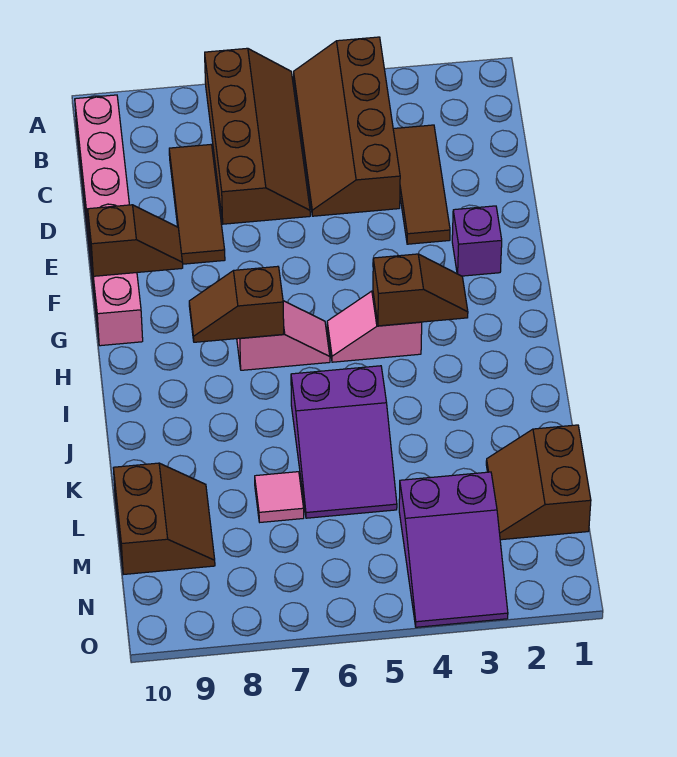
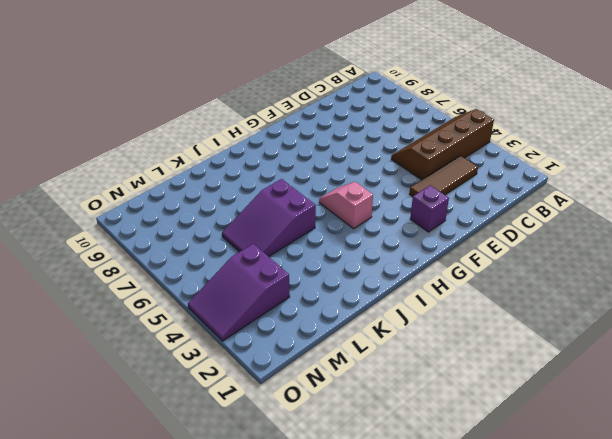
none -> brown slope A6:D7 level 1 top 7
none -> pink brick B10:G10 level 1
none -> brown tile C8:E8 level 1

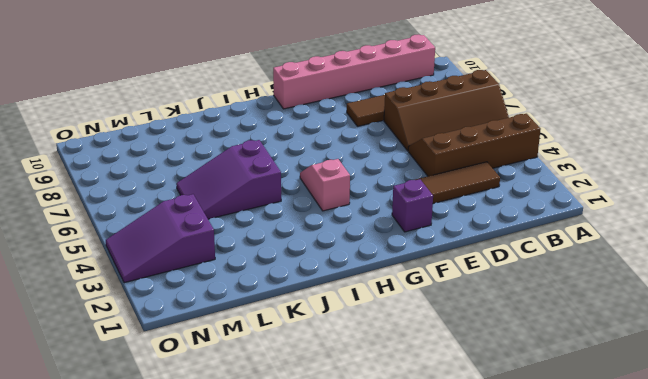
none -> pink slope H6:H7 level 1 top 7
none -> brown slope L1:M2 level 1 top 1
none -> pink tile L7 level 1

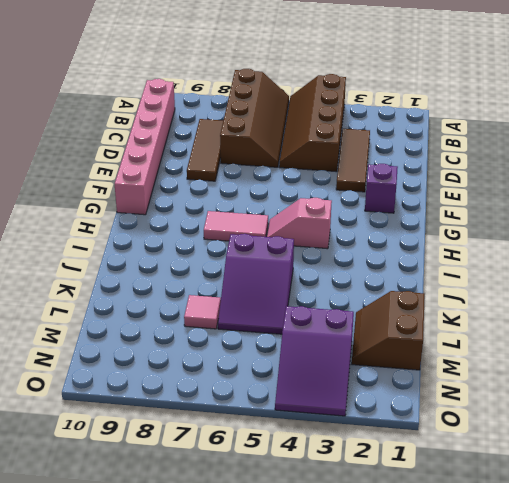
pink tile H6:H7 level 1 -> pink slope H6:H7 level 1 top 7
none -> brown slope L9:M10 level 1 top 10
none -> brown slope F9:F10 level 2 top 10
none -> brown slope H3:H4 level 2 top 4

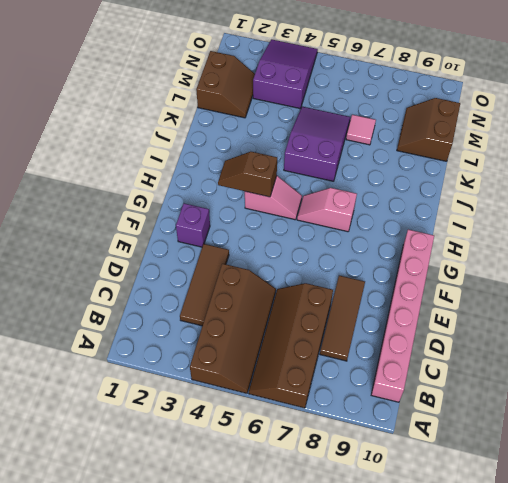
none -> brown slope F9:F10 level 2 top 10
none -> brown slope H7:H8 level 2 top 7

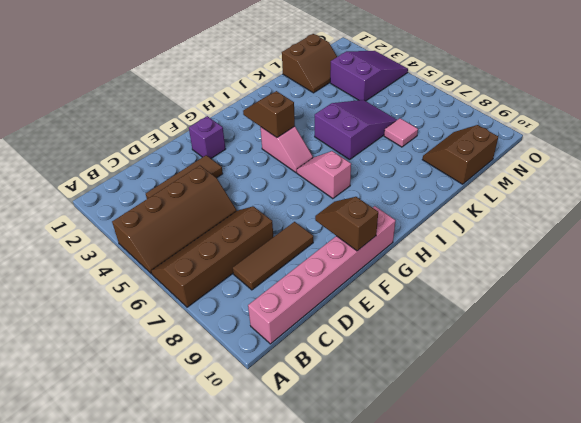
none -> brown slope H7:H8 level 2 top 7

